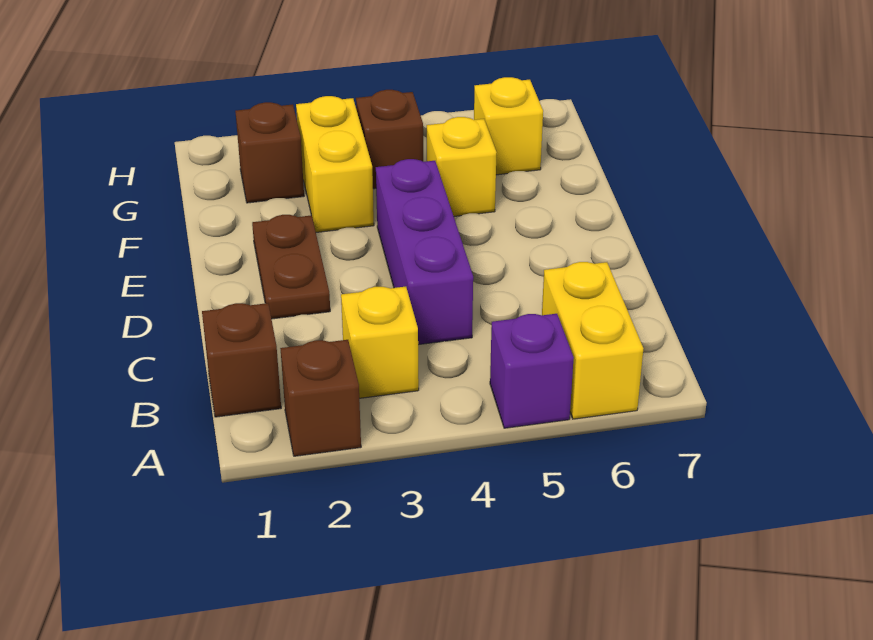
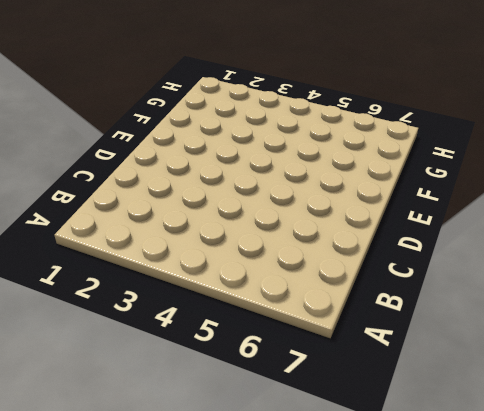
none -> brown brick A2 level 1
none -> purple brick A5 level 1
none -> yellow brick A6:B6 level 1

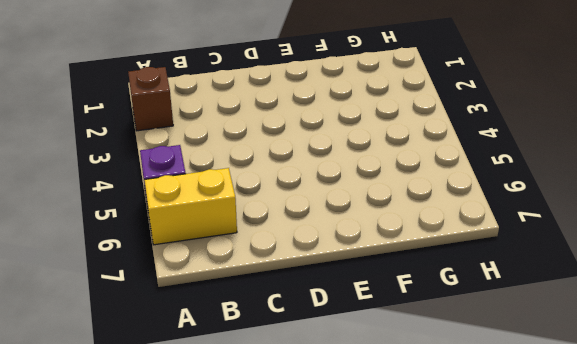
none -> brown brick B1 level 1
none -> yellow brick B3 level 1
none -> purple brick C4:E4 level 1

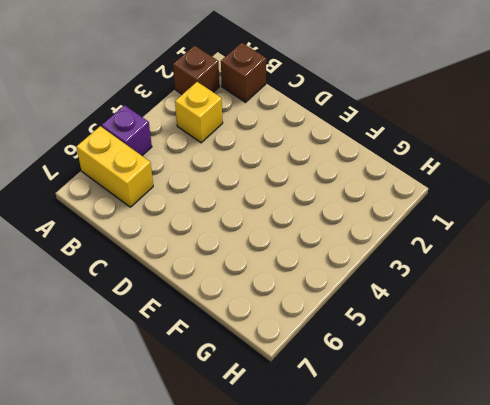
none -> purple brick C4:E4 level 1
none -> brown plate D2:E2 level 1
none -> yellow brick F3:G3 level 1

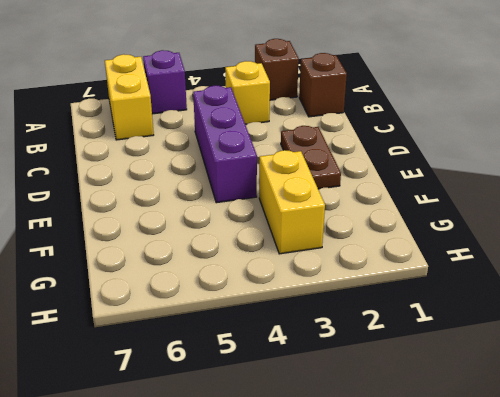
none -> yellow brick F5 level 1
none -> brown brick G2 level 1
none -> brown brick G4 level 1

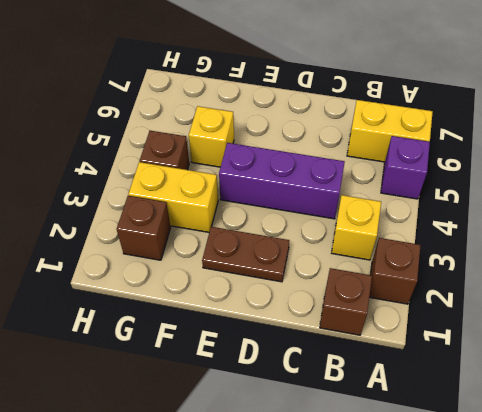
none -> yellow brick G6 level 1

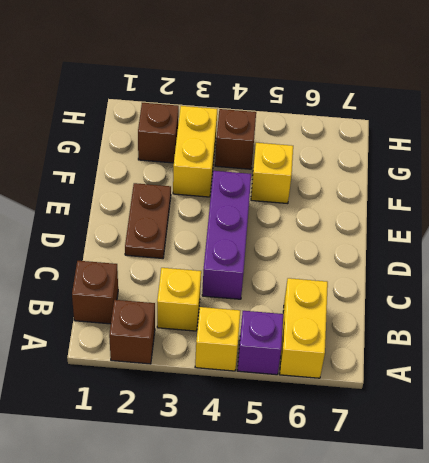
yellow brick A4 level 1 -> yellow brick G6 level 1

